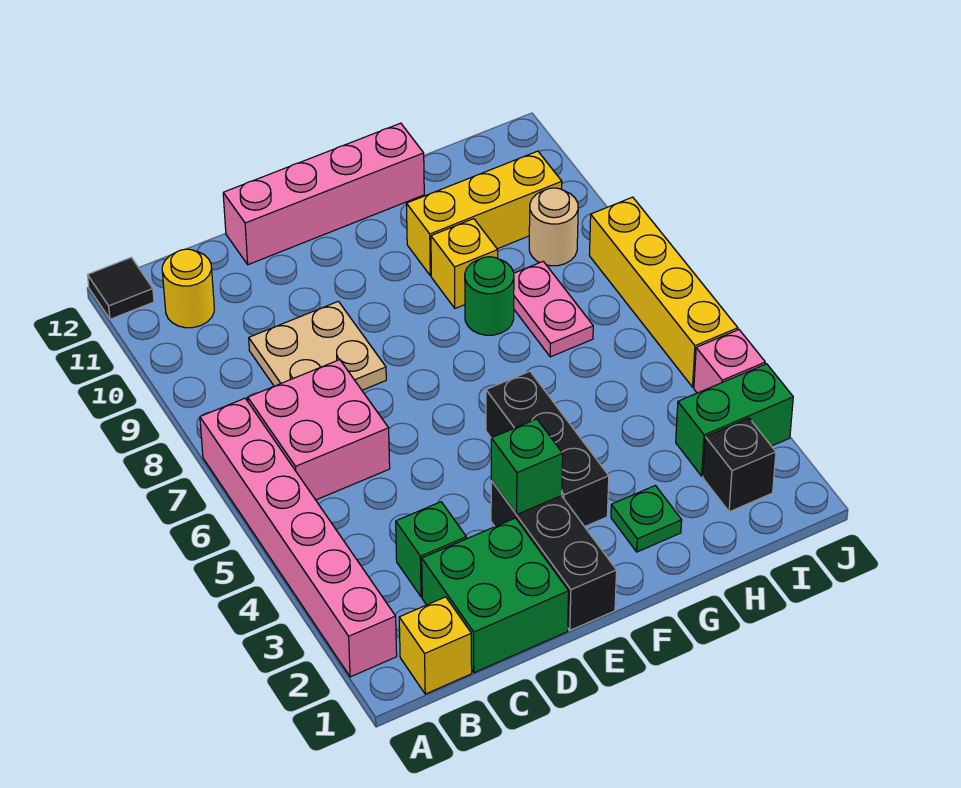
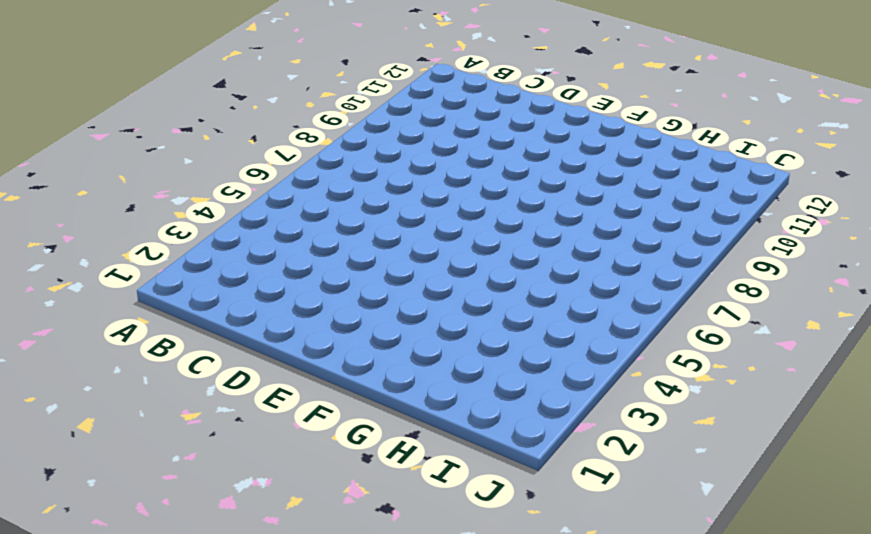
none -> pink brick A2:A7 level 1
none -> black tile A12 level 1
none -> yellow brick B1 level 1

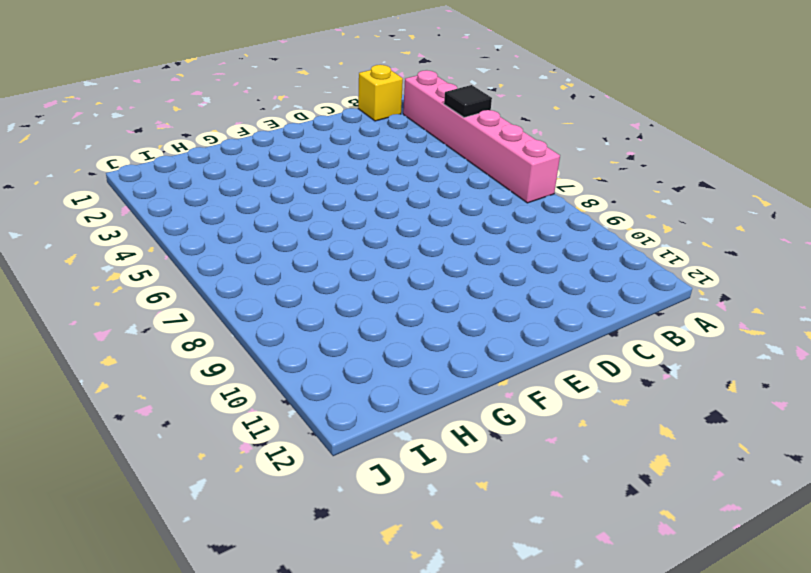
black tile A4 level 2 -> black tile A12 level 1
none -> pink brick B6:C7 level 1
none -> yellow round brick B11 level 1
none -> green brick C1:D2 level 1

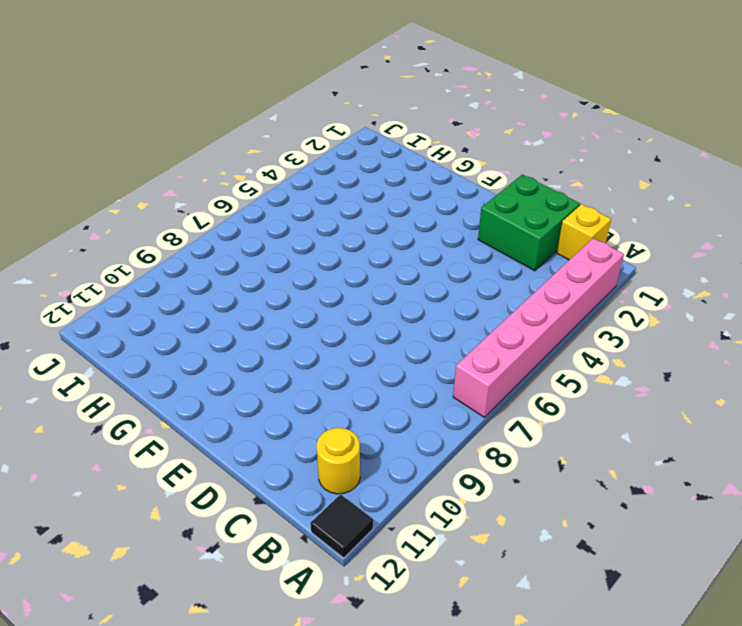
none -> pink brick B6:C7 level 1
none -> green brick C3 level 1
none -> tan plate C8:D9 level 1

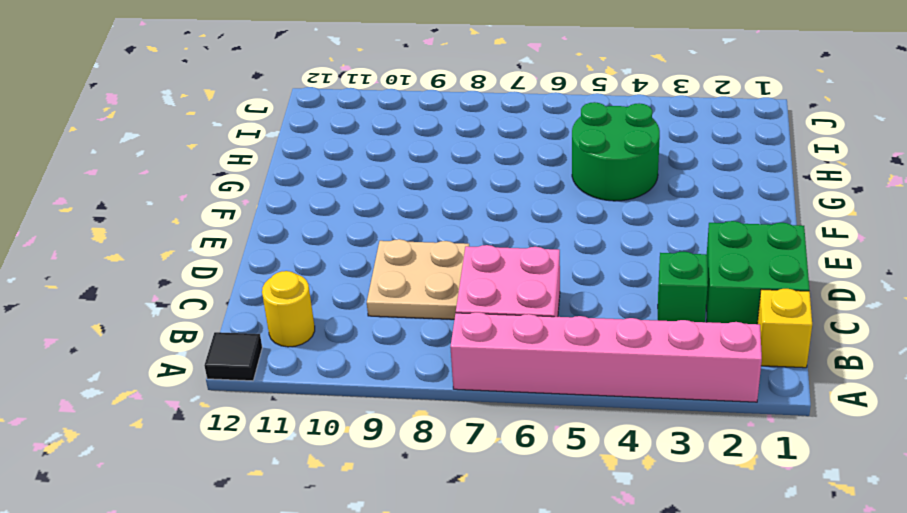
green round brick G4:H5 level 1 -> none
none -> pink brick D12:G12 level 1
none -> black brick E1:E3 level 1
none -> black brick F3:F5 level 1

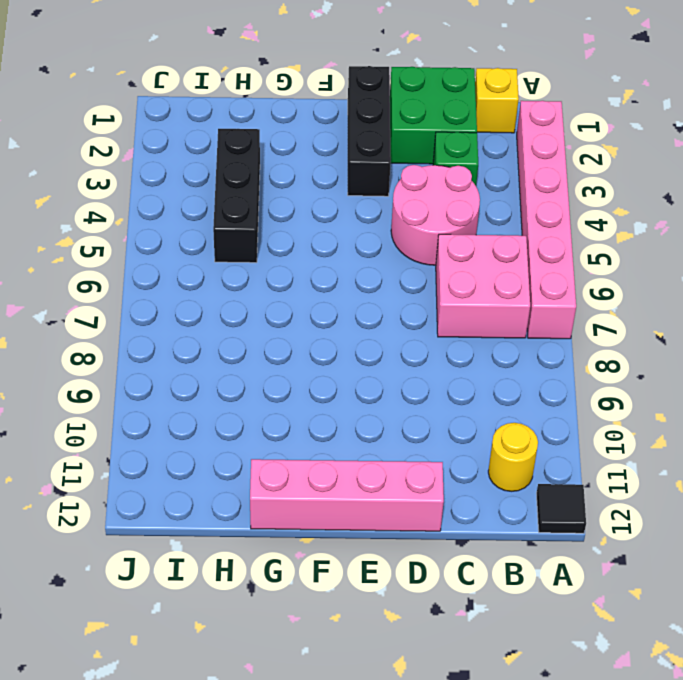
pink round brick C4:D5 level 1 -> none
black brick H3:H5 level 1 -> black brick F3:F5 level 1
none -> tan plate C8:D9 level 1
none -> green plate G2 level 1
none -> green round brick G8 level 1

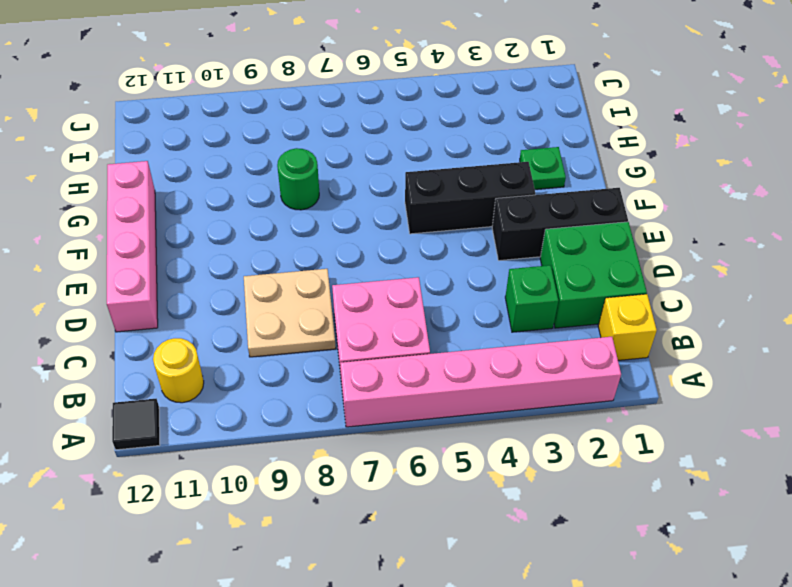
none -> yellow brick G9 level 1
none -> yellow brick G10:I10 level 1
none -> pink plate H7:H8 level 1

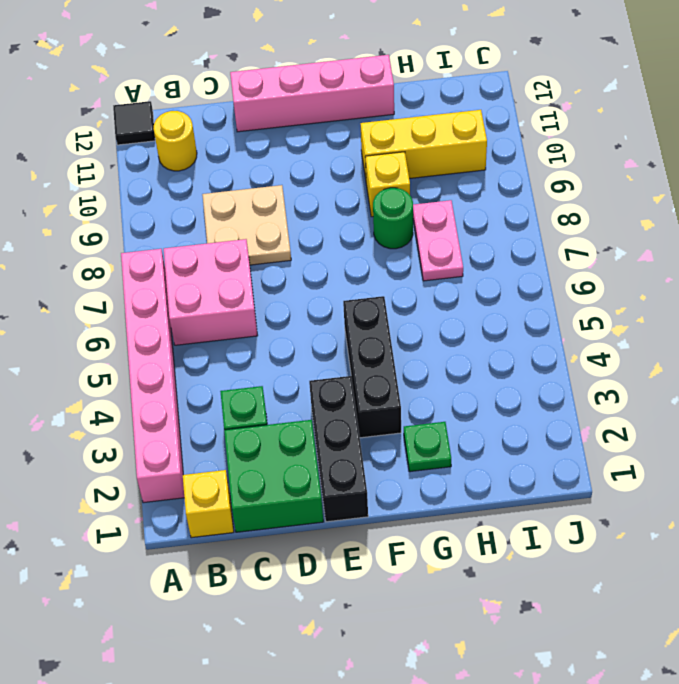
none -> black brick I2 level 1
none -> green brick I3:J3 level 1
none -> tan round brick I9 level 1

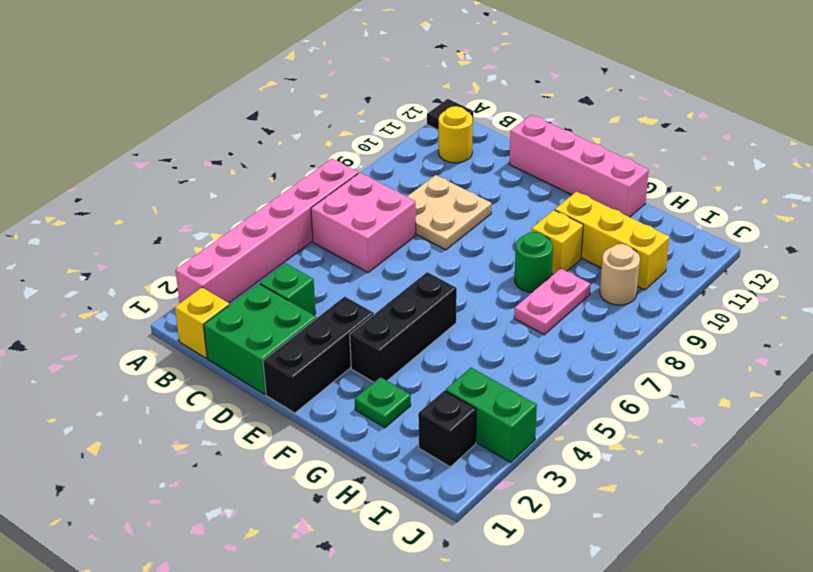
none -> pink brick J4 level 1
none -> yellow brick J5:J8 level 1
none -> green brick E3 level 2

